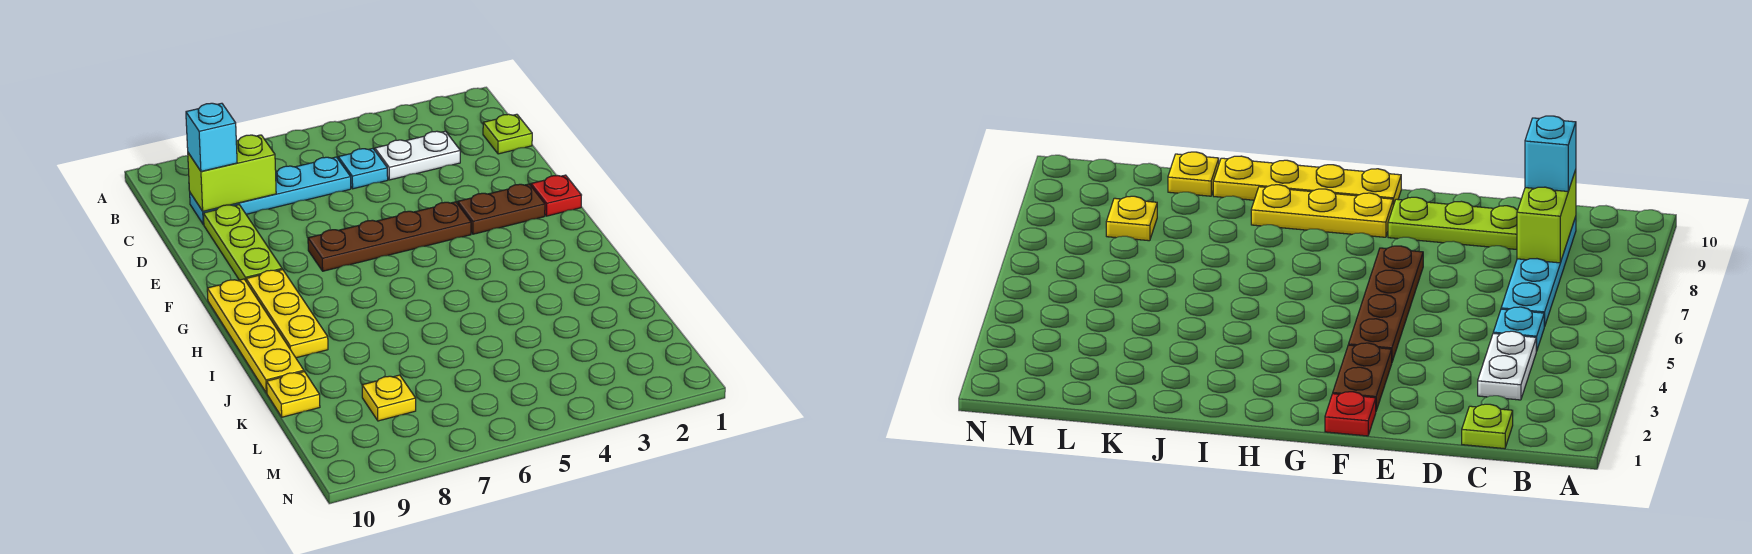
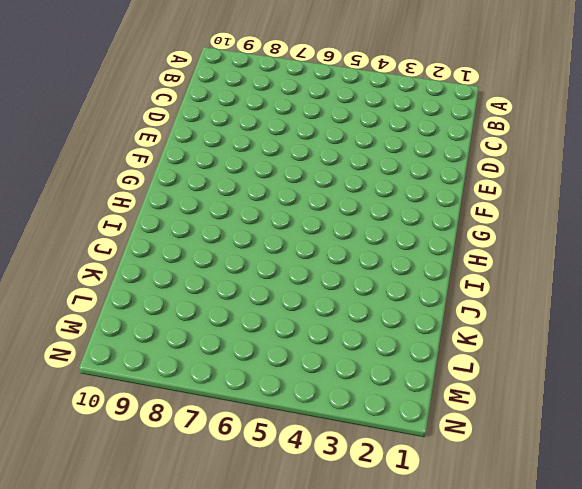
none -> lime plate C1 level 1
none -> white plate C3:C4 level 1
none -> cyan plate C5 level 1

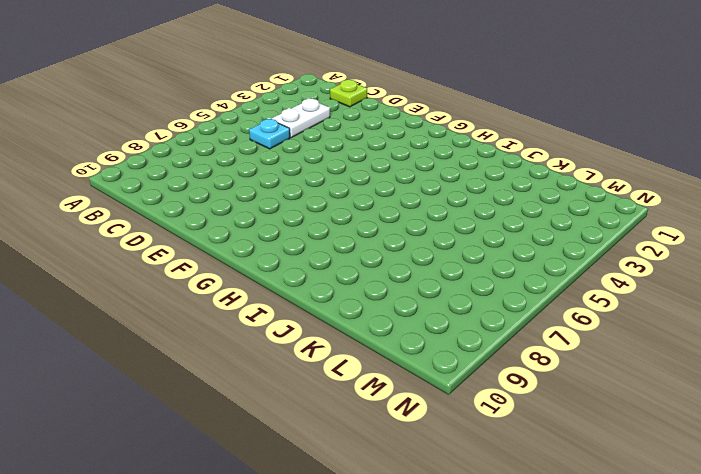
none -> cyan plate C6:C9 level 1
none -> lime plate D9:F9 level 1
none -> red plate F1 level 1

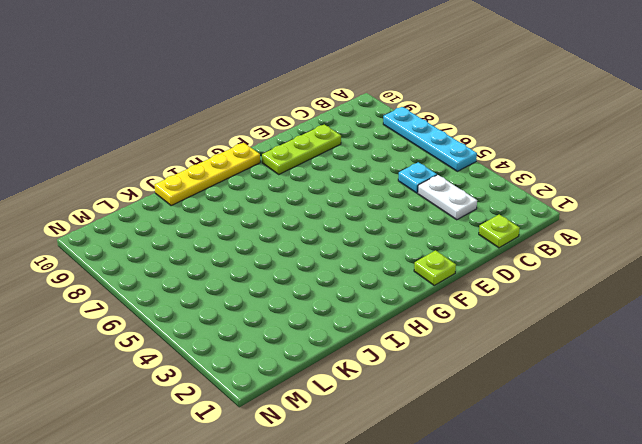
cyan plate A5:A8 level 1 -> cyan plate C6:C9 level 1
lime plate F1 level 1 -> red plate F1 level 1
none -> brown plate F2:F3 level 1
none -> brown plate F4:F7 level 1
none -> yellow plate G9:I9 level 1

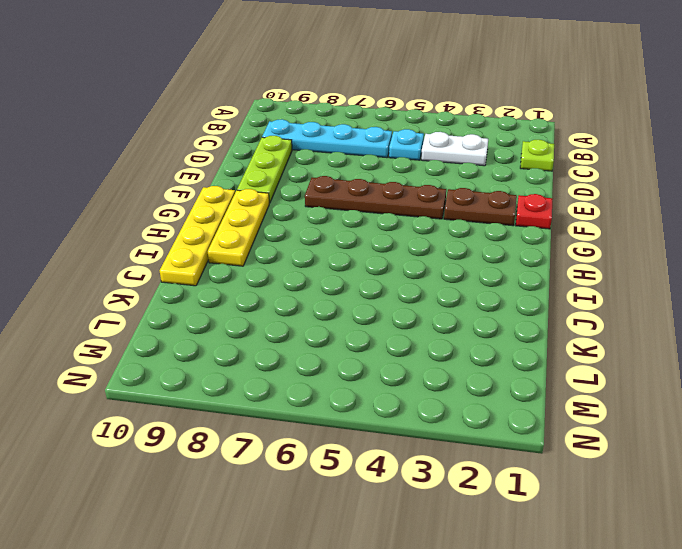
none -> yellow plate K10 level 1
none -> yellow plate L8 level 1
none -> lime brick C8:C9 level 2

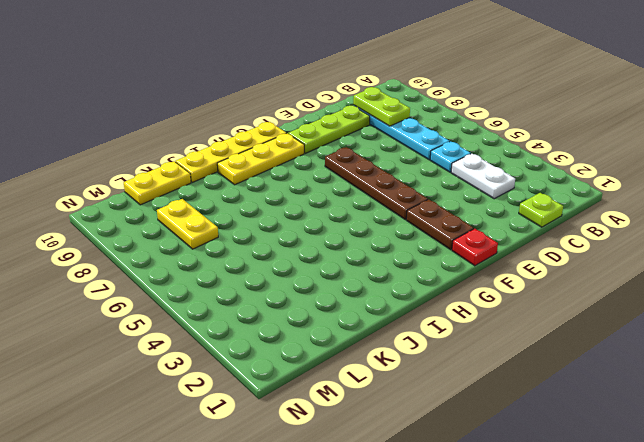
lime plate C8:C9 level 2 -> lime brick C8:C9 level 2
yellow plate K10:L10 level 1 -> yellow plate K10 level 1
yellow plate L7:L8 level 1 -> yellow plate L8 level 1
none -> cyan brick C9 level 3

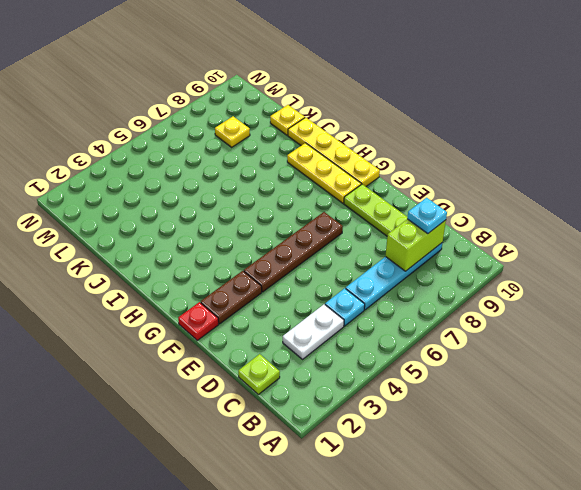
cyan plate C9 level 3 -> cyan brick C9 level 3

